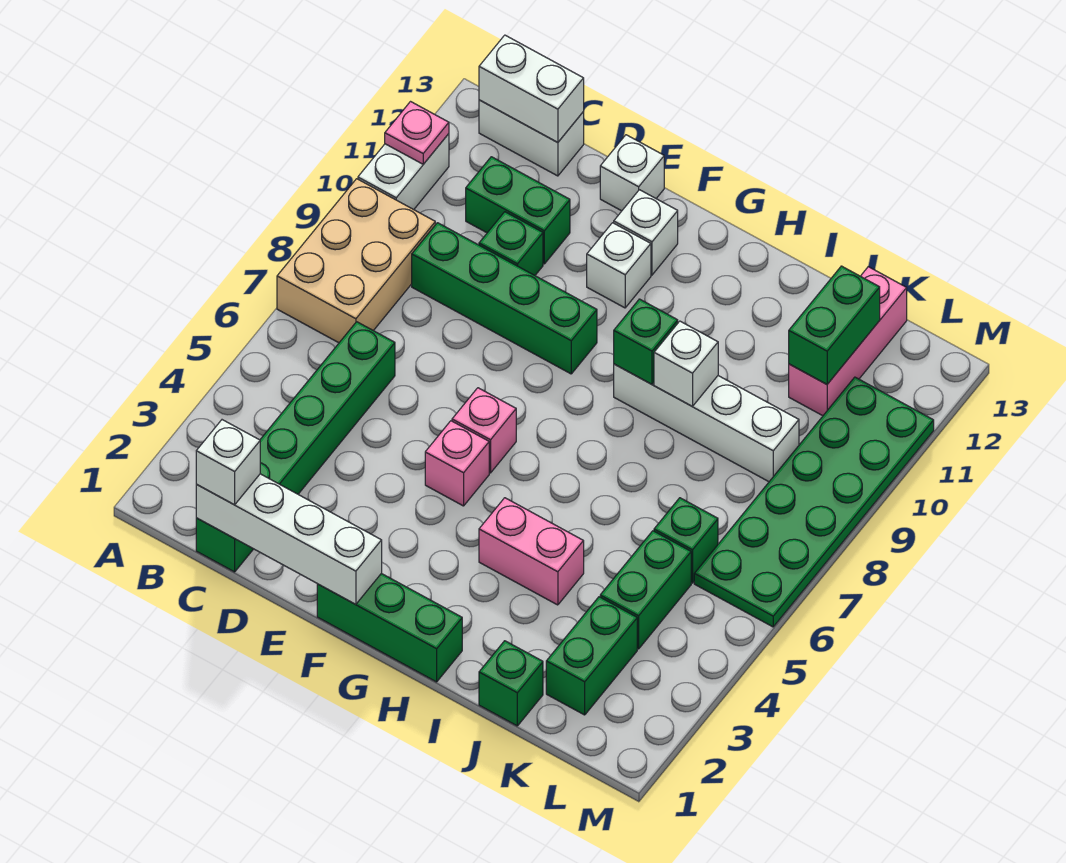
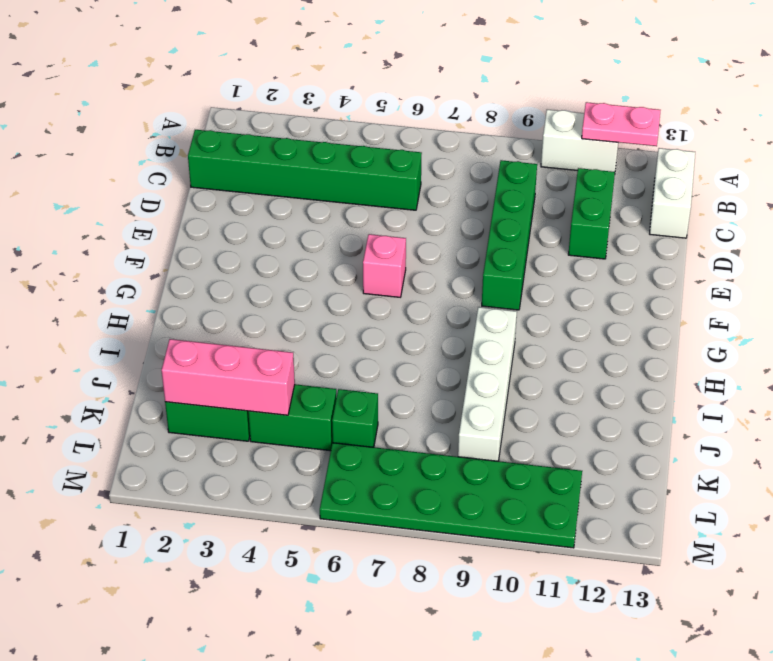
pink plate A11:A12 level 2 -> pink plate A11 level 2
pink brick K2:K4 level 2 -> pink brick K11:K13 level 1
none -> tan brick A7:B9 level 1
none -> green brick D10 level 1
none -> white brick E13 level 1

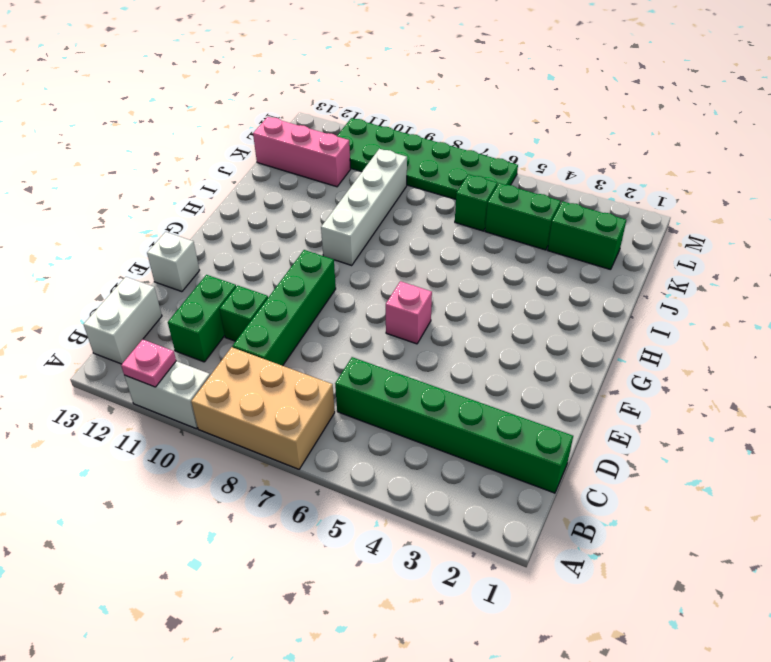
none -> green brick F1:H1 level 1
none -> pink brick F5 level 1
none -> white brick F11 level 1

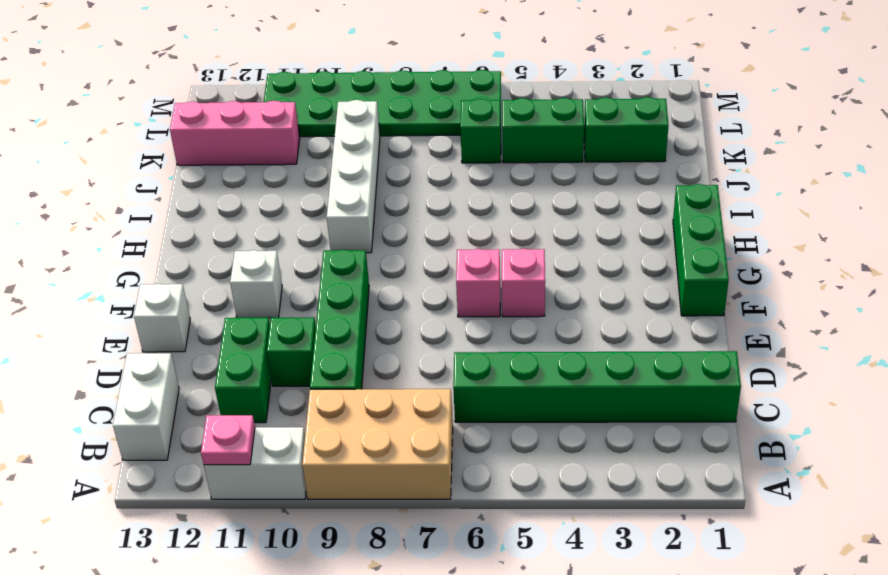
none -> white brick F12 level 1
none -> pink brick H4:I4 level 1
none -> green brick J1 level 1

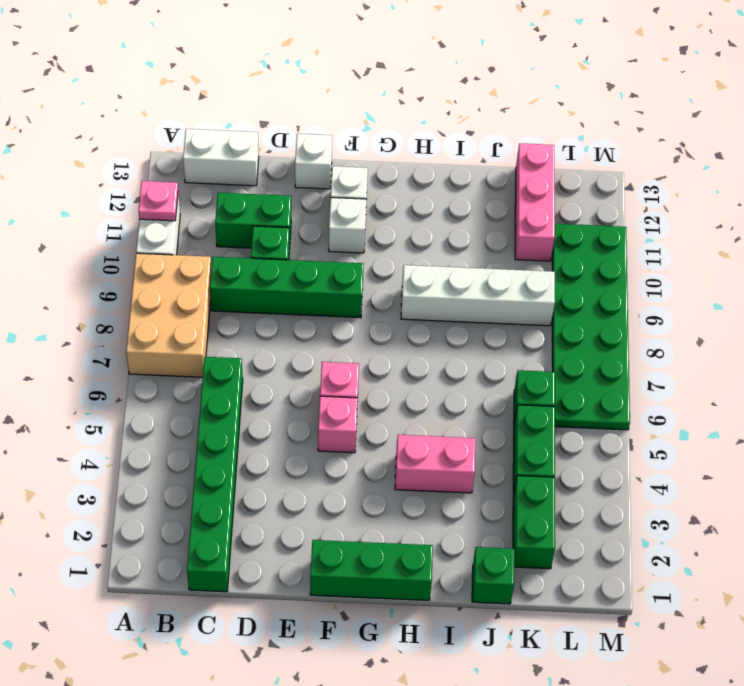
none -> white brick B13:C13 level 2
none -> white brick C1:F1 level 2
none -> green brick H9 level 2

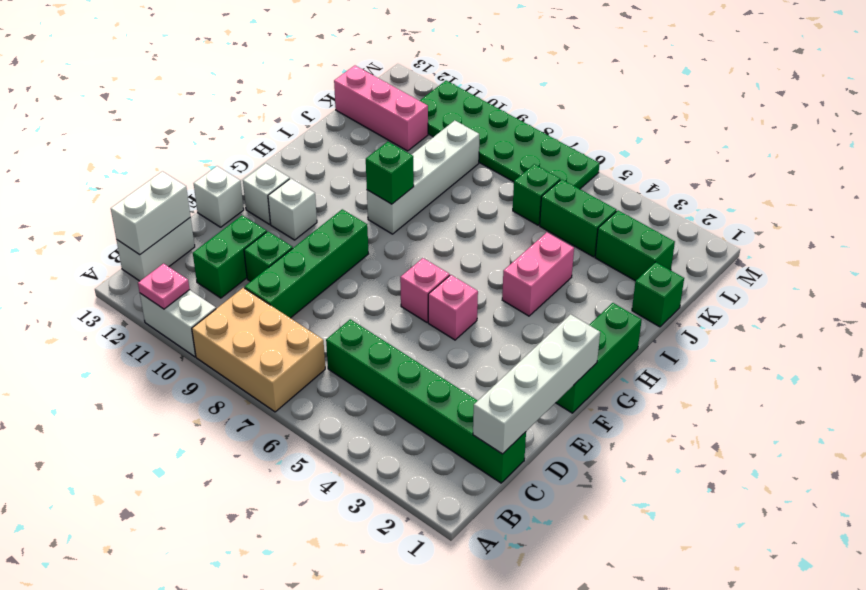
none -> white brick I9 level 2
none -> green brick K11:K12 level 2
none -> white brick C1 level 3

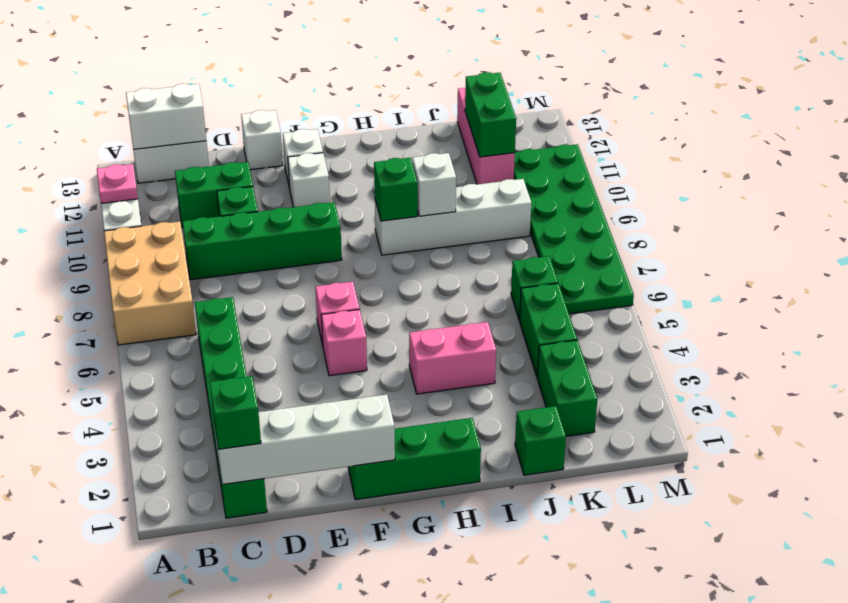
green brick C1 level 3 -> white brick C1 level 3

